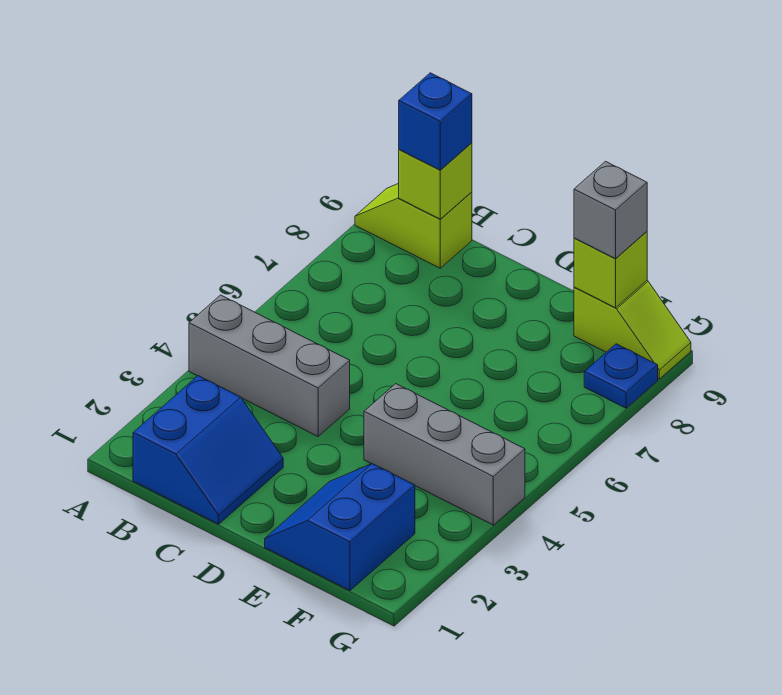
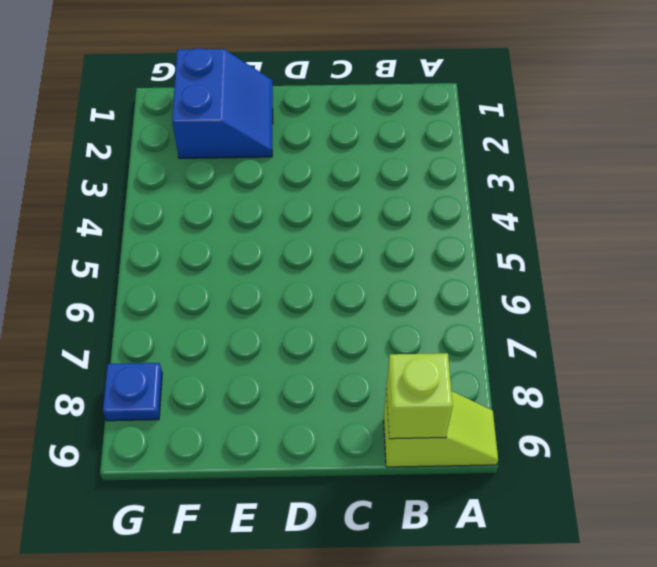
none -> grey brick A4:C4 level 1
none -> blue slope B1:C2 level 1 top B

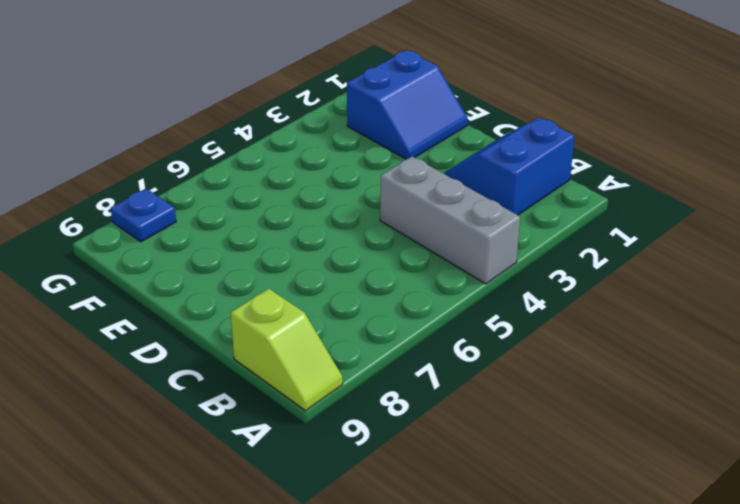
none -> grey brick E4:G4 level 1
none -> lime slope F9:G9 level 1 top F

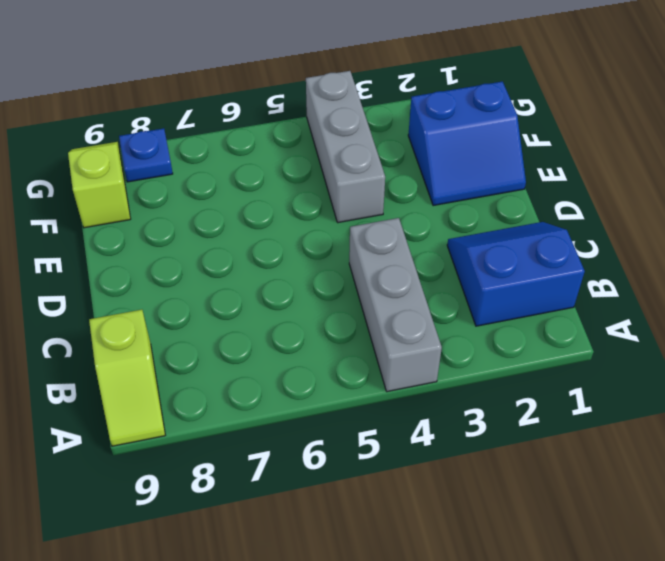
none -> lime brick B9 level 2
none -> lime brick F9 level 2

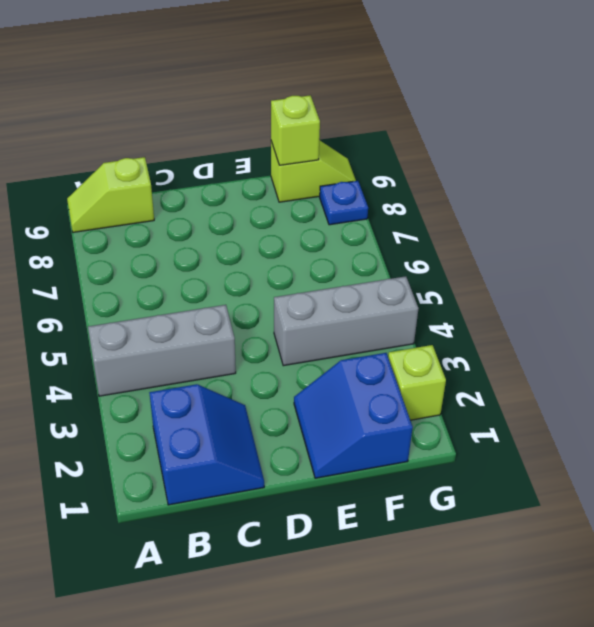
lime brick G2 level 1 -> lime brick B9 level 2
none -> blue brick B9 level 3
none -> grey brick F9 level 3

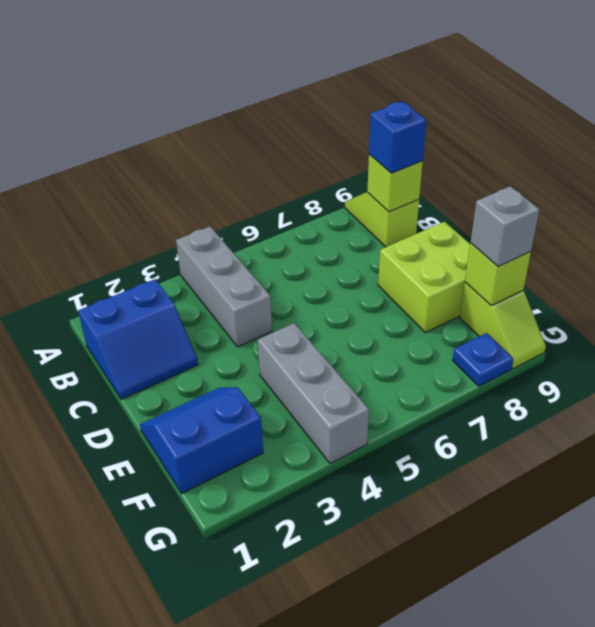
lime brick D8:E9 level 1 -> none

